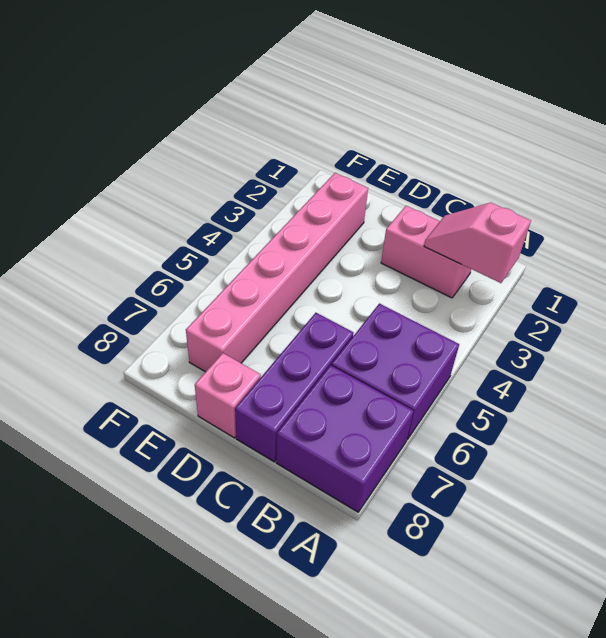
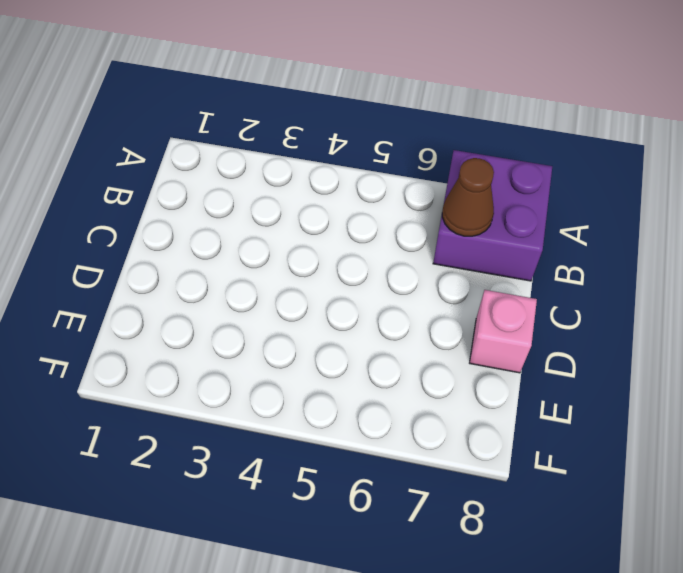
brown cone B7 level 2 -> none
none -> purple brick A5:B6 level 1
none -> pink brick B2:C2 level 1

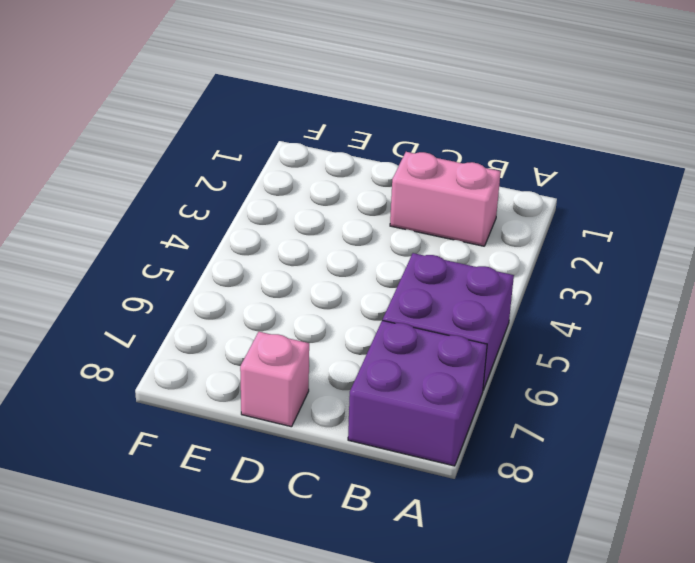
none -> purple brick C6:C8 level 1
none -> pink brick E2:E7 level 1

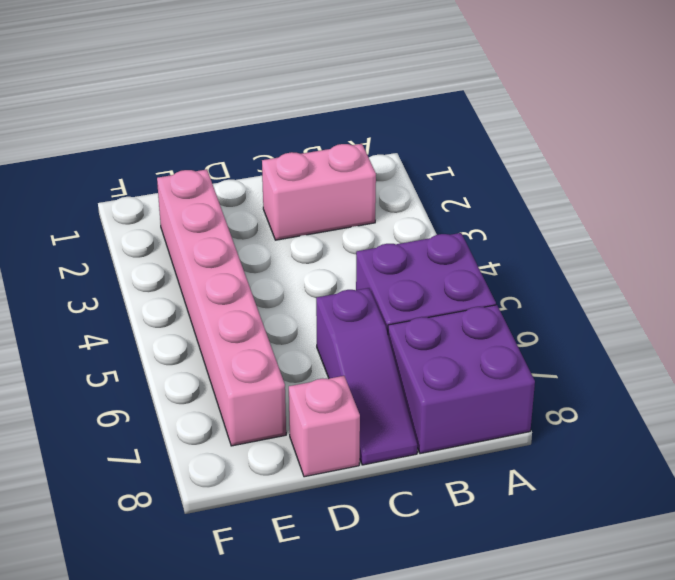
purple slope C6:C8 level 1 top 6 -> purple brick C6:C8 level 1
none -> pink slope A2:B2 level 2 top A

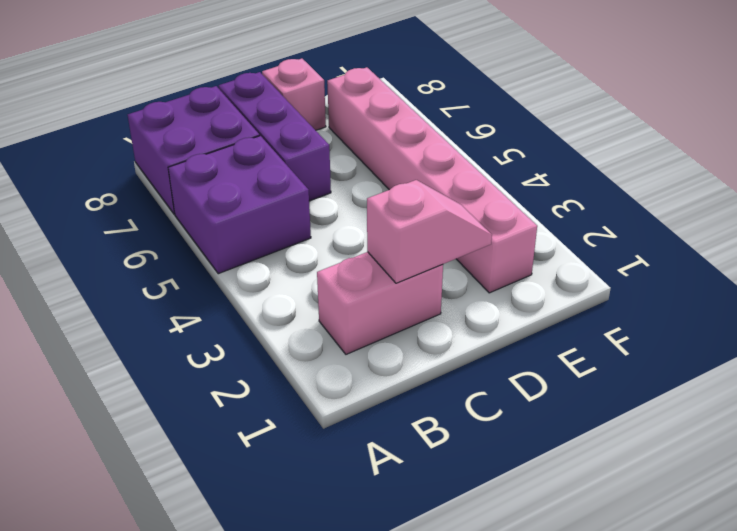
pink slope C2:D2 level 2 top C -> pink slope A2:B2 level 2 top A

